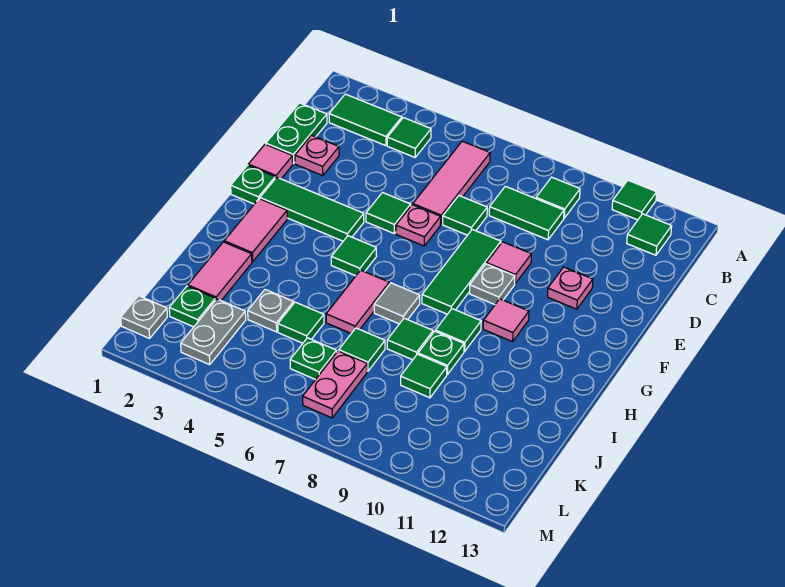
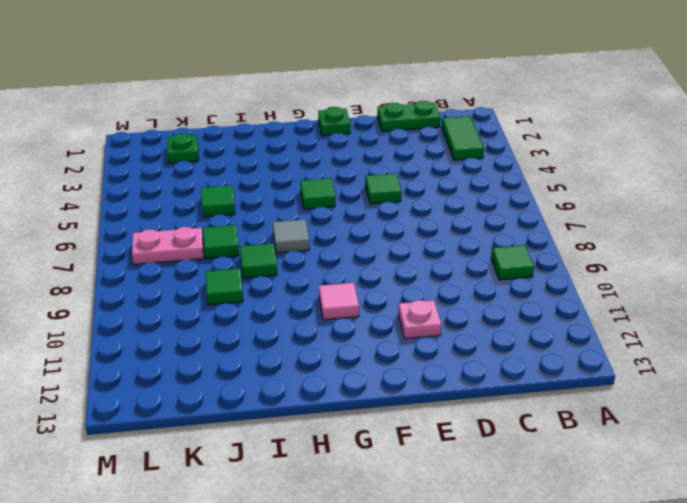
none -> green tile A11 level 1
none -> green tile B4 level 1
none -> pink tile B6:D6 level 1
none -> green tile B12 level 1

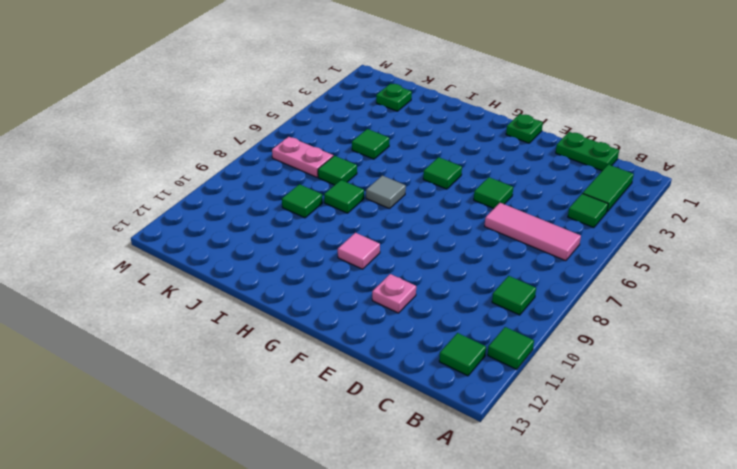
none -> green tile C8:C9 level 1
none -> pink plate D2 level 1
none -> green tile D7 level 1
none -> pink tile E1 level 1

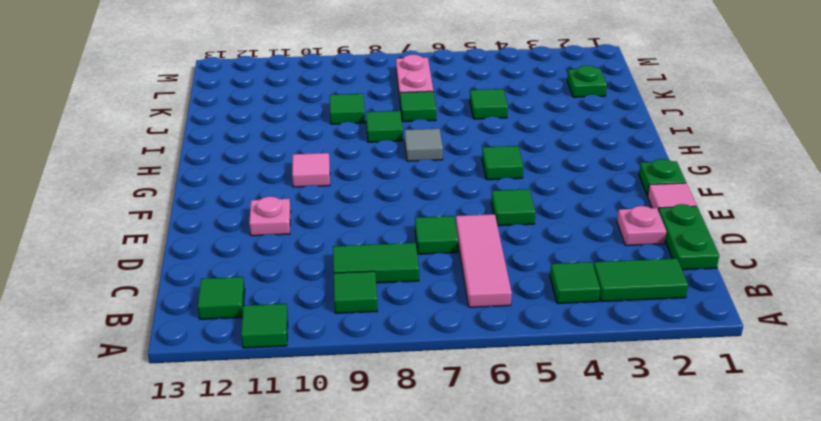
none -> pink plate E6 level 1
none -> green tile E8:G8 level 1
none -> pink tile E9 level 1
none -> green tile F2:F4 level 1

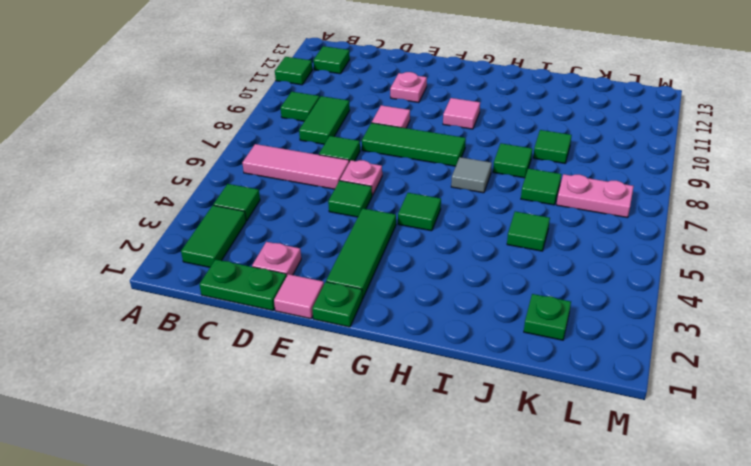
none -> grey plate F9 level 1
none -> pink tile G2:H2 level 1
none -> pink tile H6:I6 level 1
none -> green tile H9 level 1

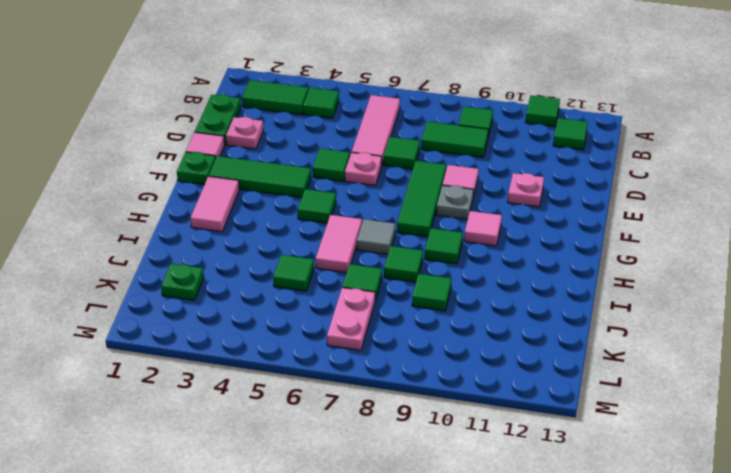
none -> pink tile I2:J2 level 1
none -> green plate I9 level 1
none -> grey plate J4 level 1
none -> grey plate K3:L3 level 1

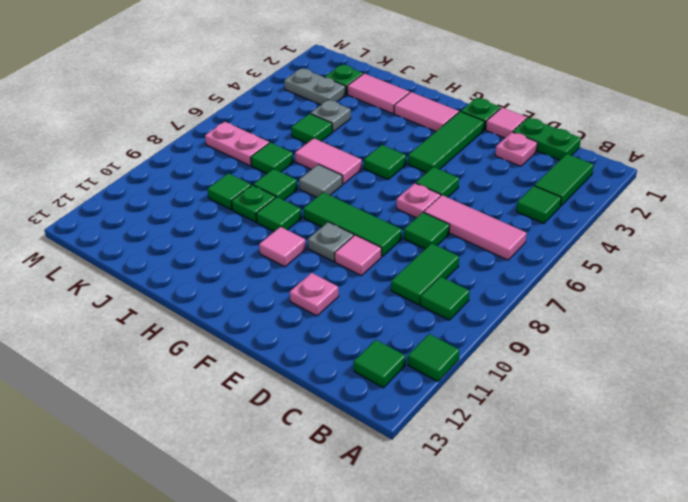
none -> green plate K6 level 1
none -> grey plate L1 level 1

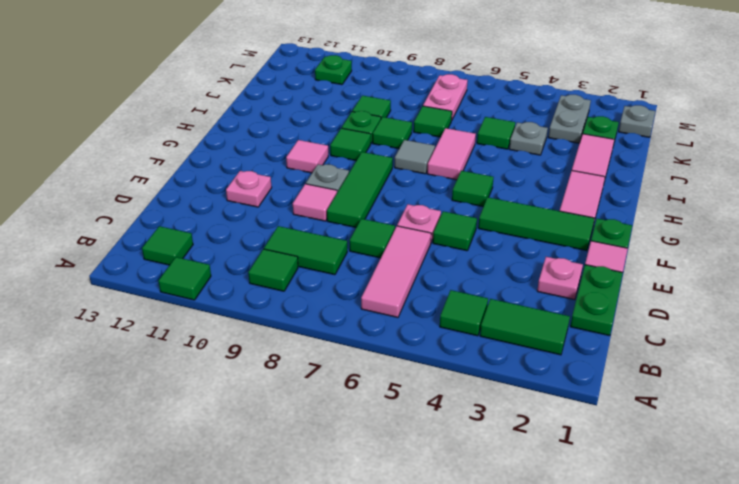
green plate L11 level 1 -> green plate K6 level 1

